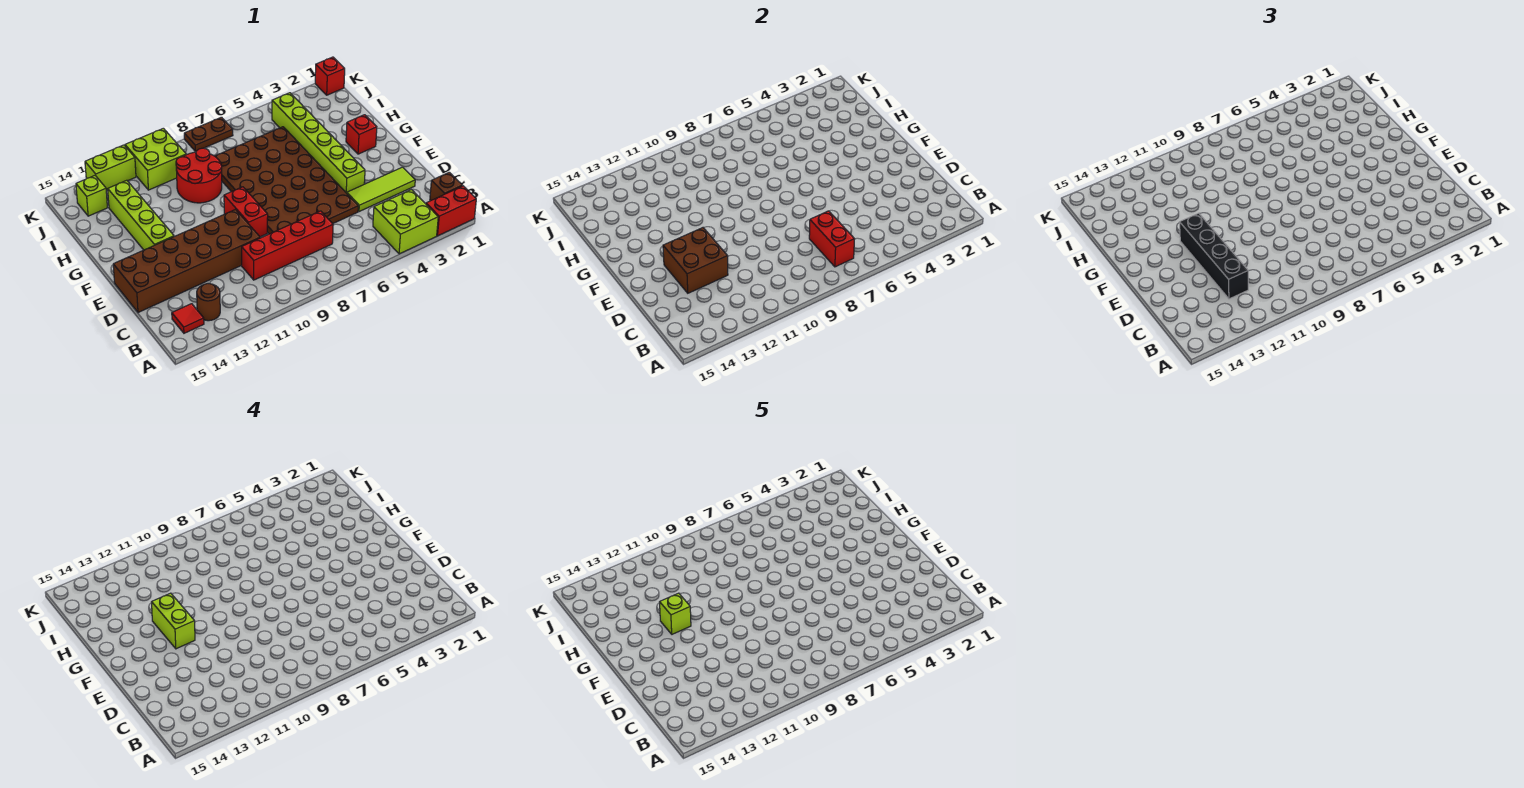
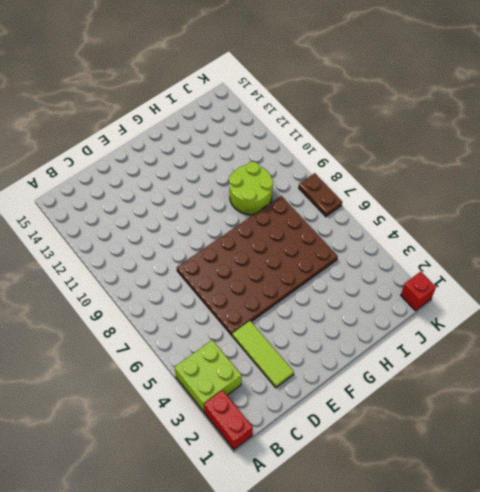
lime round brick H9:I10 level 1 -> red round brick H9:I10 level 1
none -> brown brick B1 level 1
none -> brown round brick B13 level 1
none -> red tile B14 level 1

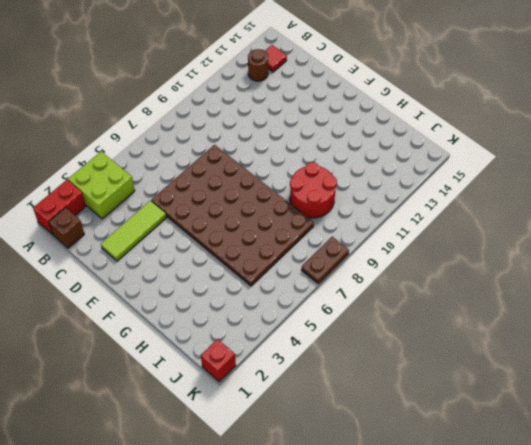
none -> red brick C7:C10 level 1
none -> brown brick D10:E15 level 1
none -> lime brick E4:J4 level 1

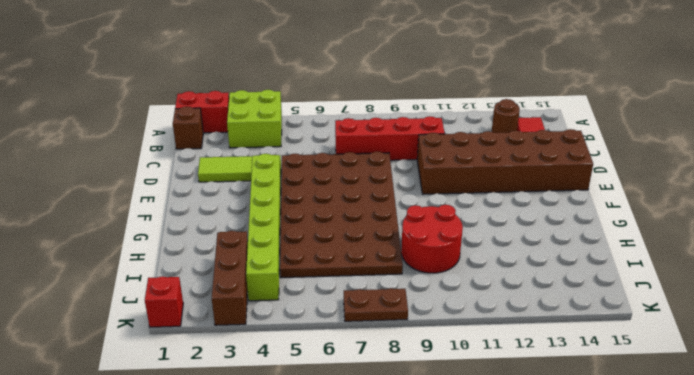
brown brick I3:K3 level 1 -> none
none -> red brick E9:F9 level 1
none -> lime brick F13:I13 level 1
none -> red brick G2 level 1

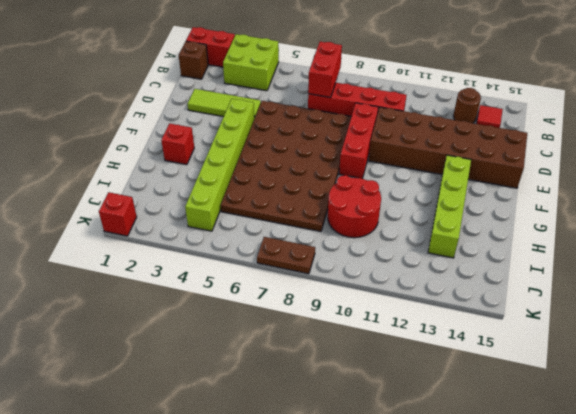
red brick D9:F9 level 1 -> red brick E9:F9 level 1
none -> lime brick J10:K11 level 1
none -> lime brick J14 level 1
none -> lime brick K12:K13 level 1

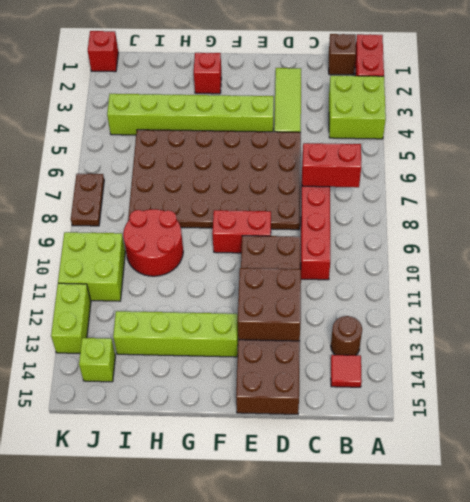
none -> black brick C12:F12 level 3
none -> lime brick F12:G12 level 4
none -> lime brick G12 level 5

